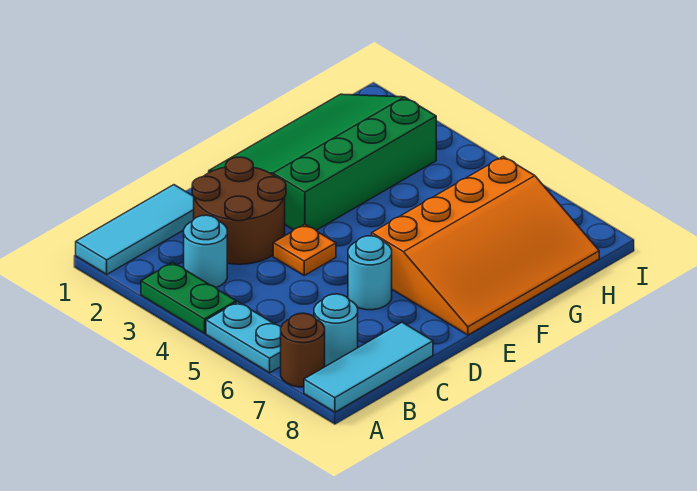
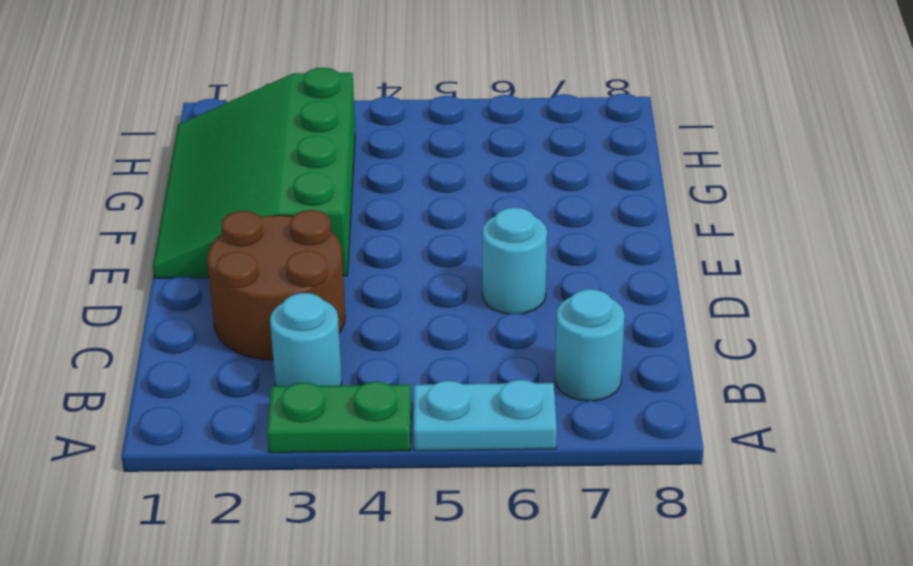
none -> cyan tile A1:C1 level 1
none -> brown round brick A7 level 1
none -> cyan tile A8:C8 level 1

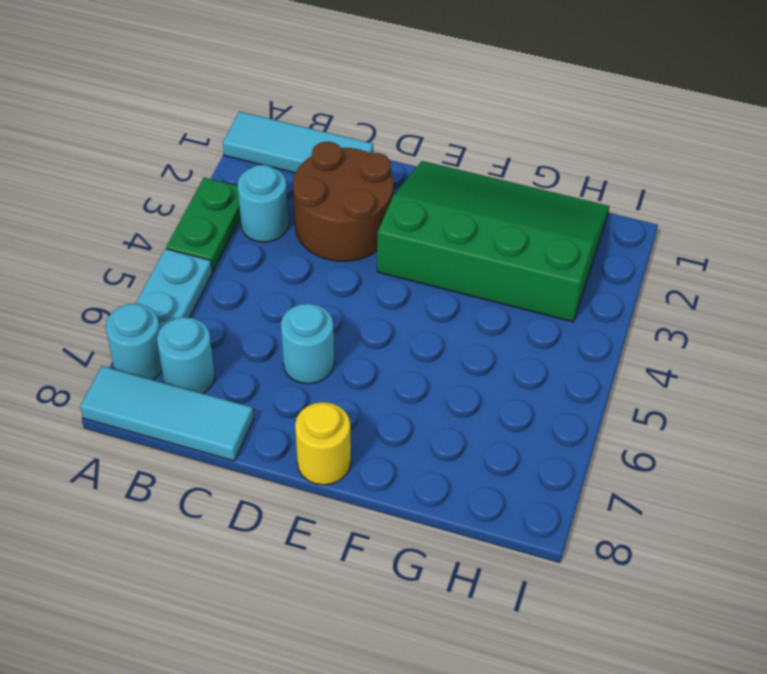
cyan round brick A7 level 1 -> brown round brick A7 level 1
yellow round brick E8 level 1 -> orange slope E6:H8 level 1 top 6
none -> orange plate D4 level 1

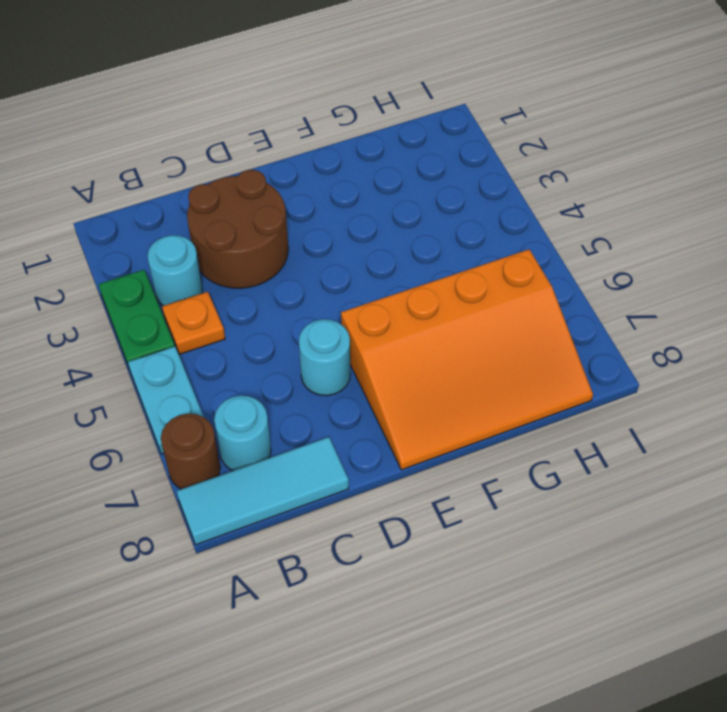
orange plate B4 level 1 -> orange plate D4 level 1
none -> cyan tile A1:C1 level 1
none -> green slope E1:H3 level 1 top 3

